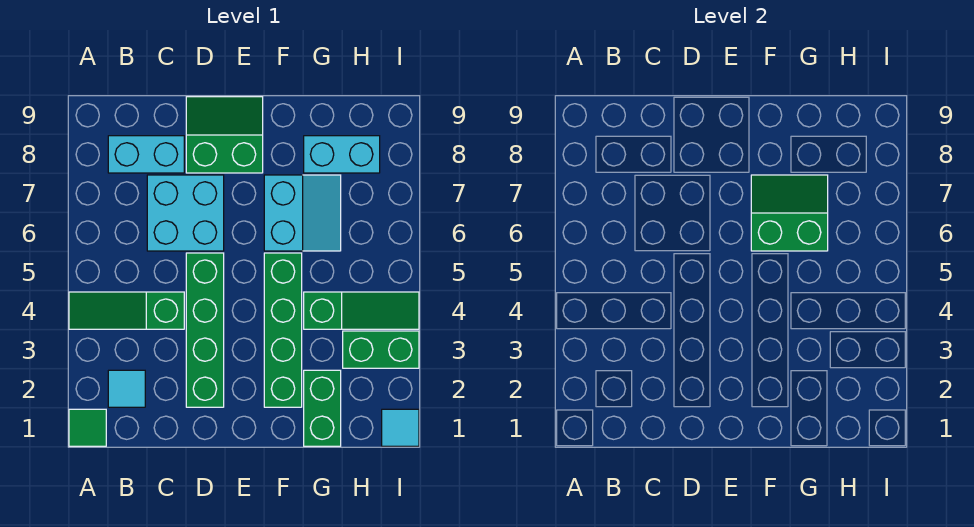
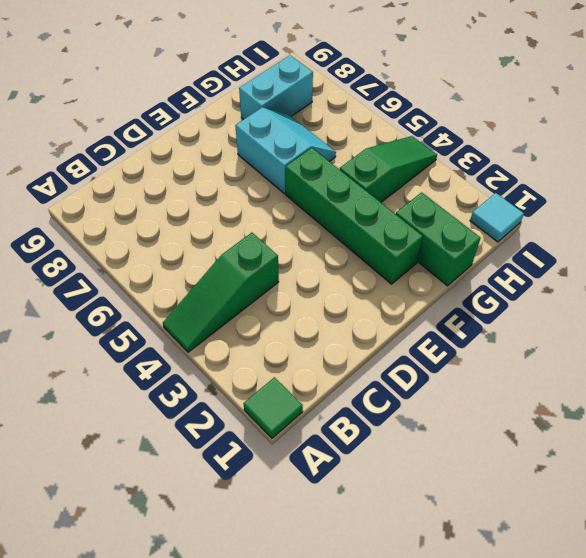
none -> cyan tile B2 level 1
none -> cyan brick B8:C8 level 1
none -> cyan brick C6:D7 level 1

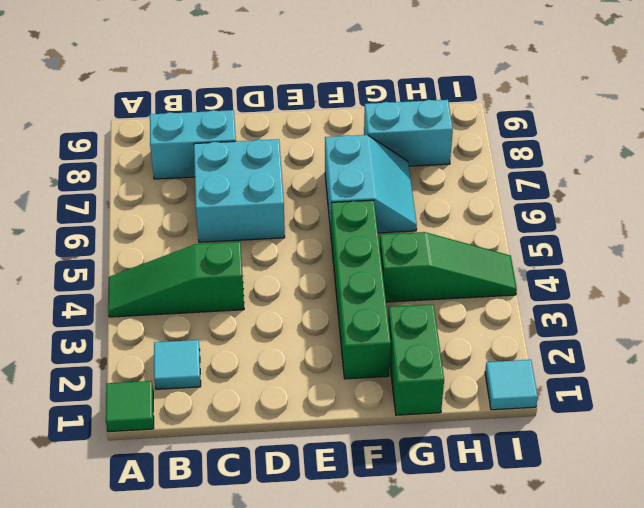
none -> green brick D2:D5 level 1
none -> green slope D8:E9 level 1 top 8
none -> green brick H3:I3 level 1

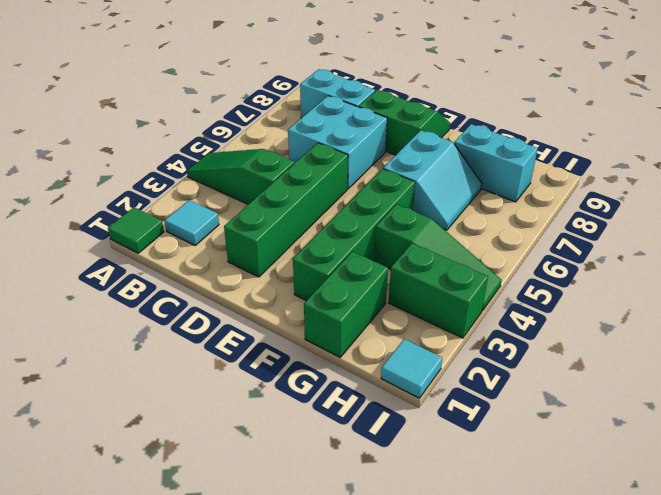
none -> green slope F6:G7 level 2 top 6

